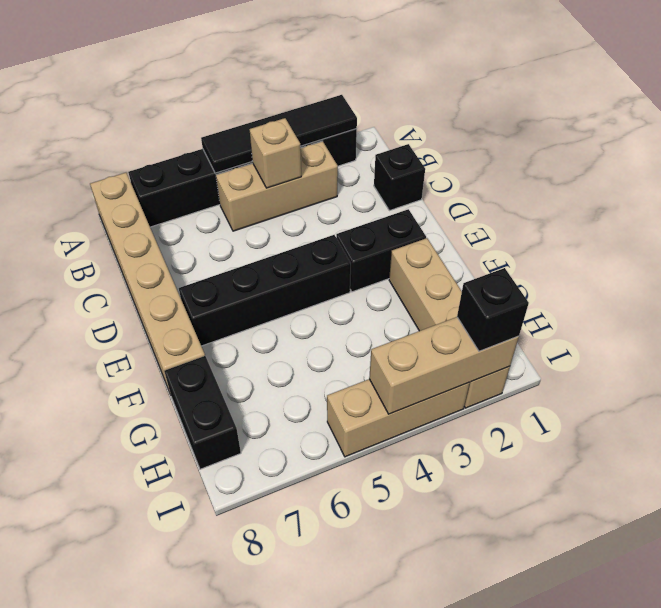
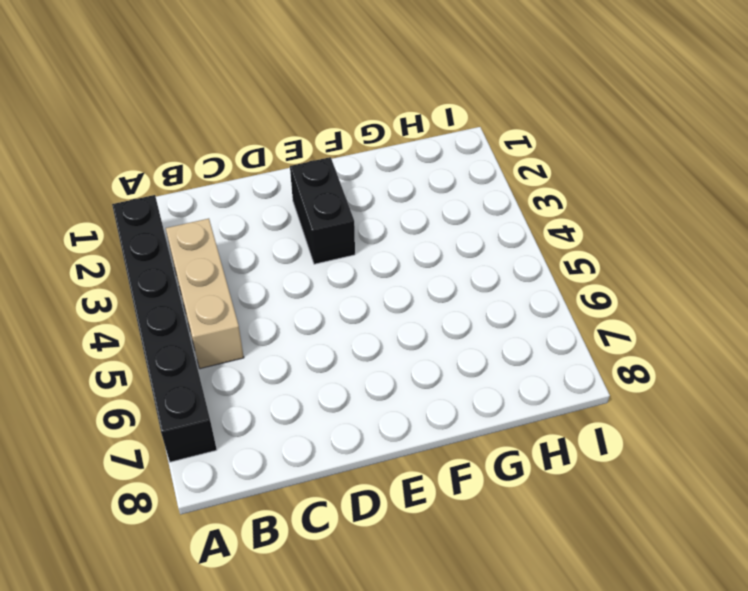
none -> tan brick A8:F8 level 1
none -> black brick C1 level 1
none -> black brick E4:E7 level 1

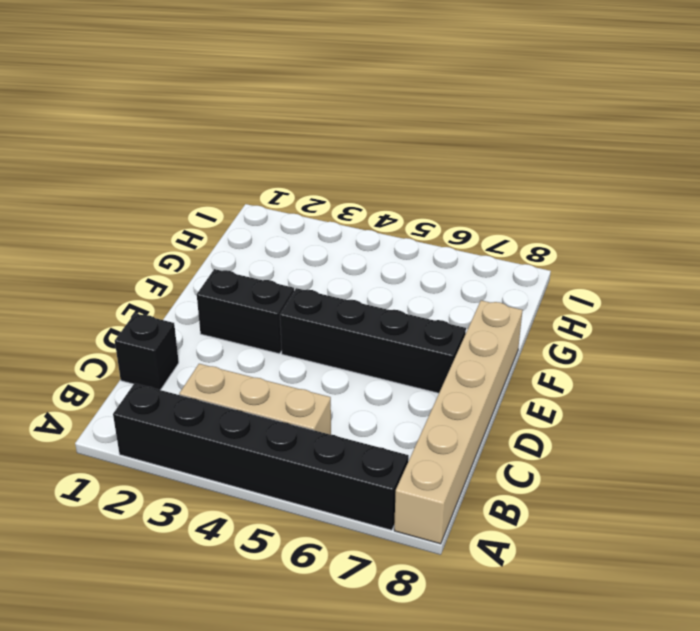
none -> tan brick F2:I2 level 1
none -> black brick G8:H8 level 1
none -> tan brick I3:I5 level 1

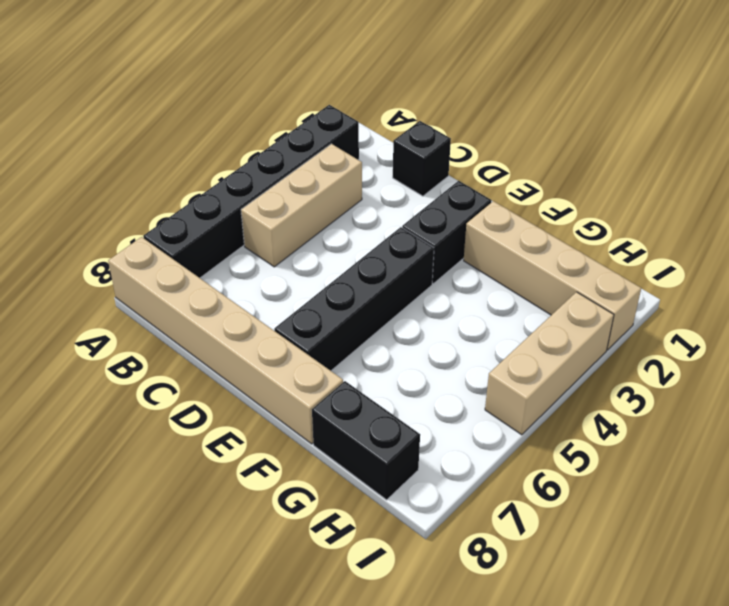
none -> black tile A2:A5 level 2
none -> tan brick B4 level 2
none -> tan brick I2:I4 level 2

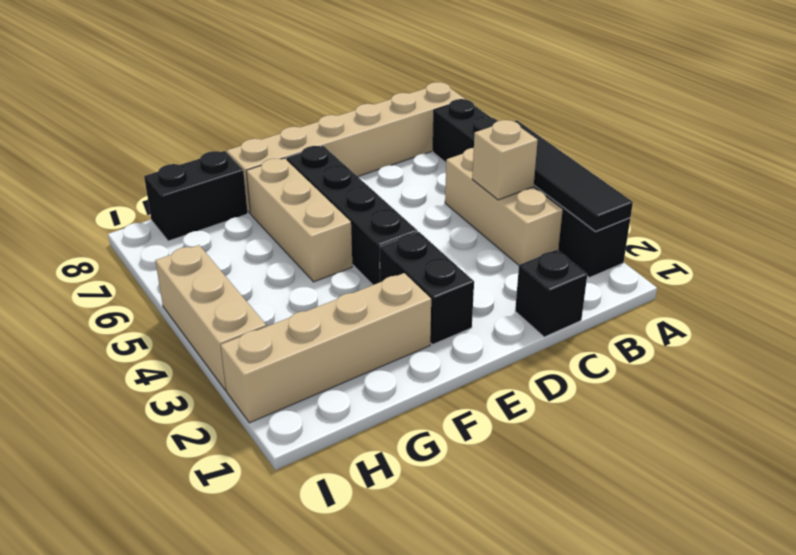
tan brick F5:F7 level 1 -> tan brick I2:I4 level 2
none -> black brick I2 level 3

